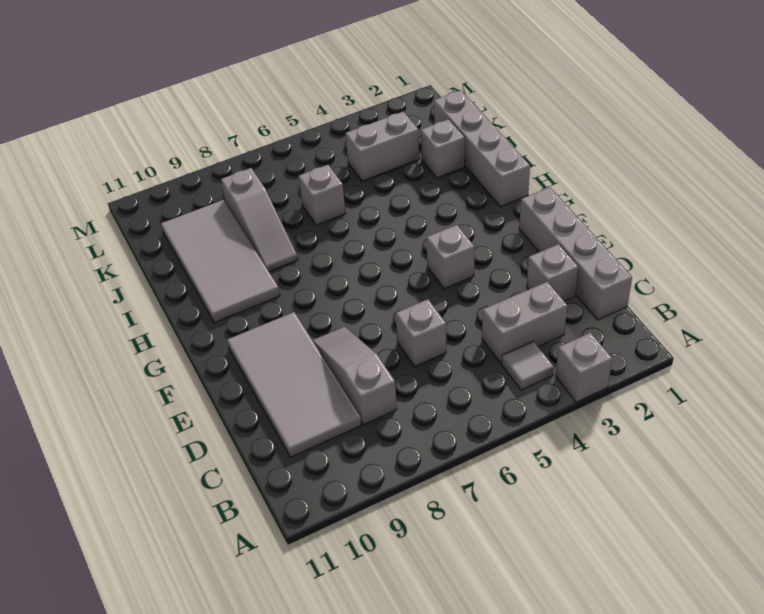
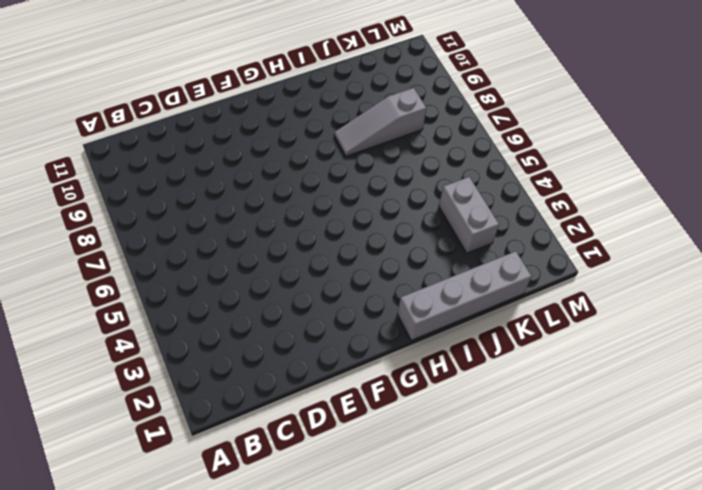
none -> grey brick A3 level 1
none -> grey tile B4 level 1
none -> grey brick C1:F1 level 1

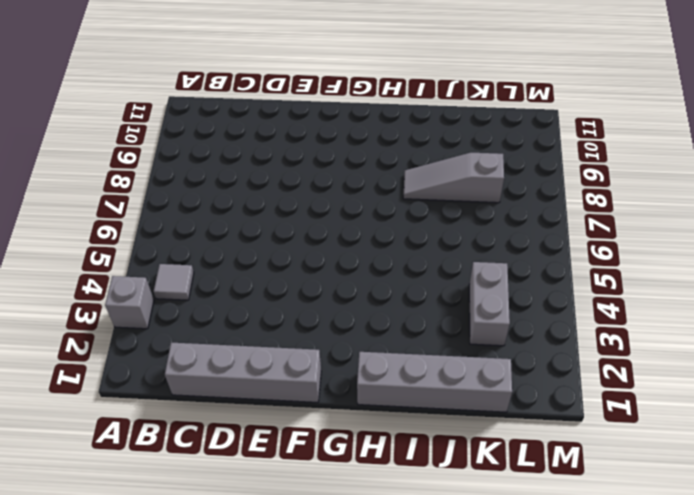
none -> grey brick C3:C4 level 1
none -> grey slope C8:E8 level 1 top C
none -> grey tile C9:F10 level 1

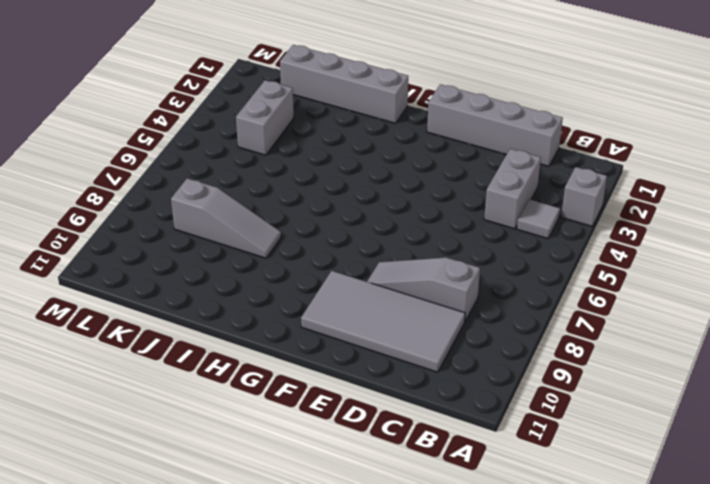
none -> grey brick D2 level 1
none -> grey brick D6 level 1
none -> grey brick F4 level 1

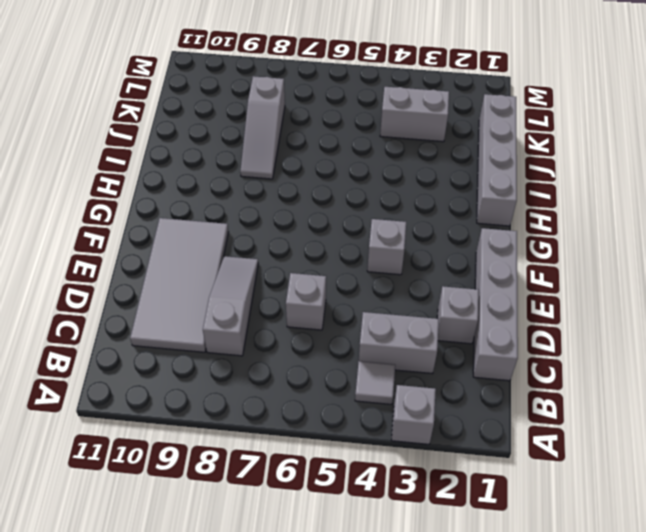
none -> grey tile H9:K10 level 1
none -> grey brick J2 level 1
none -> grey brick J6 level 1

